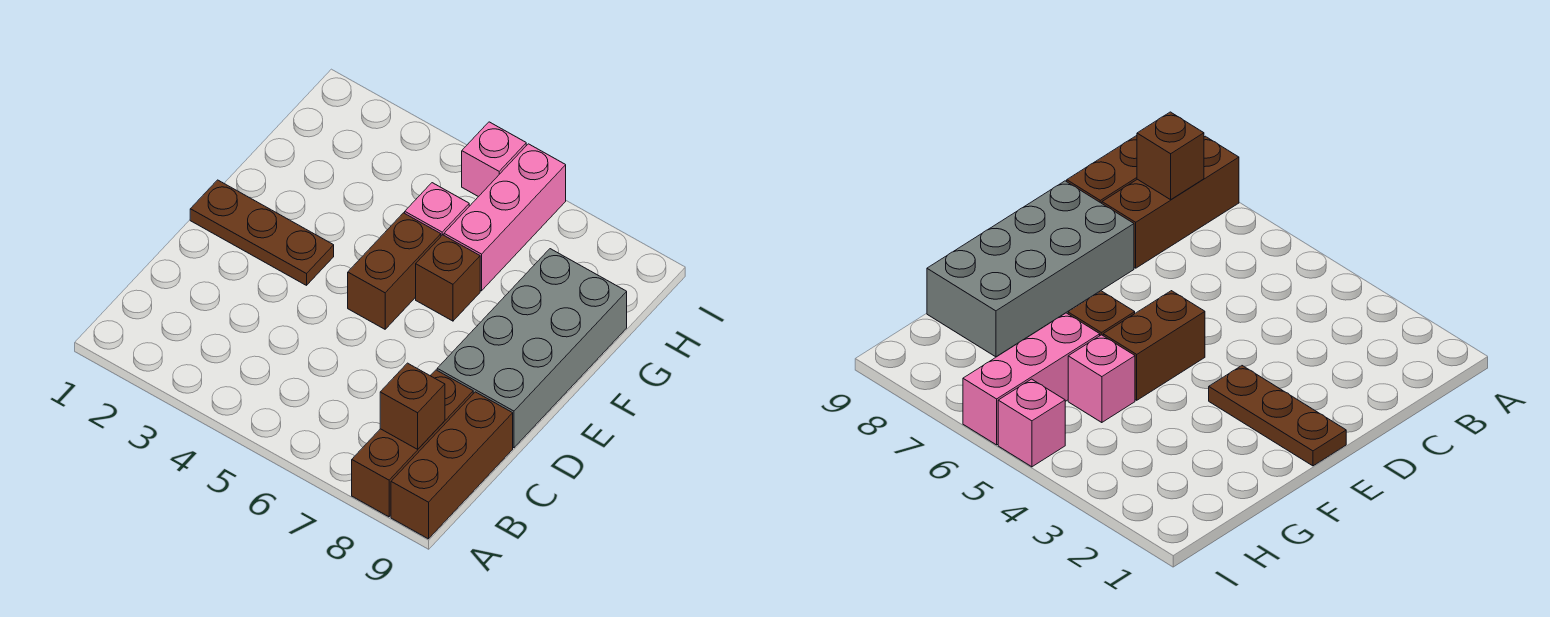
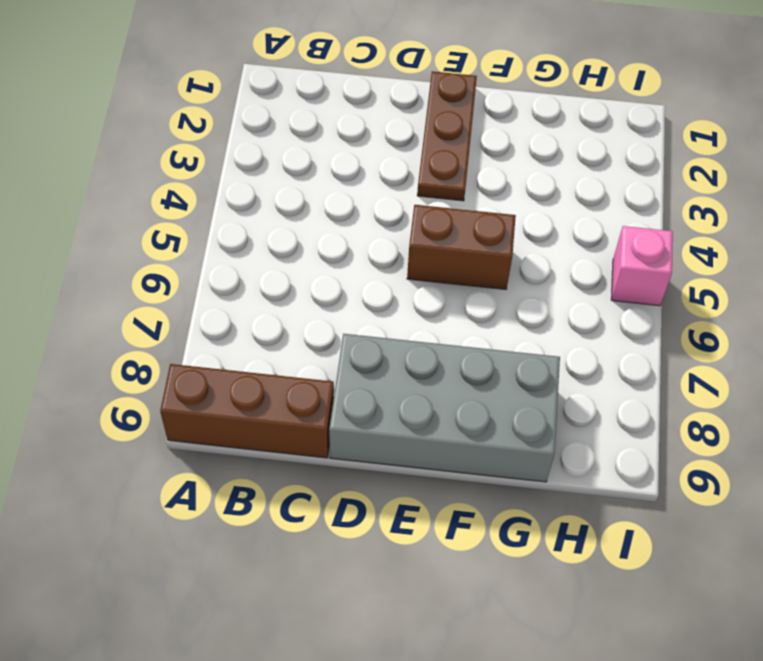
none -> brown brick A8:C8 level 1
none -> brown brick F6 level 1

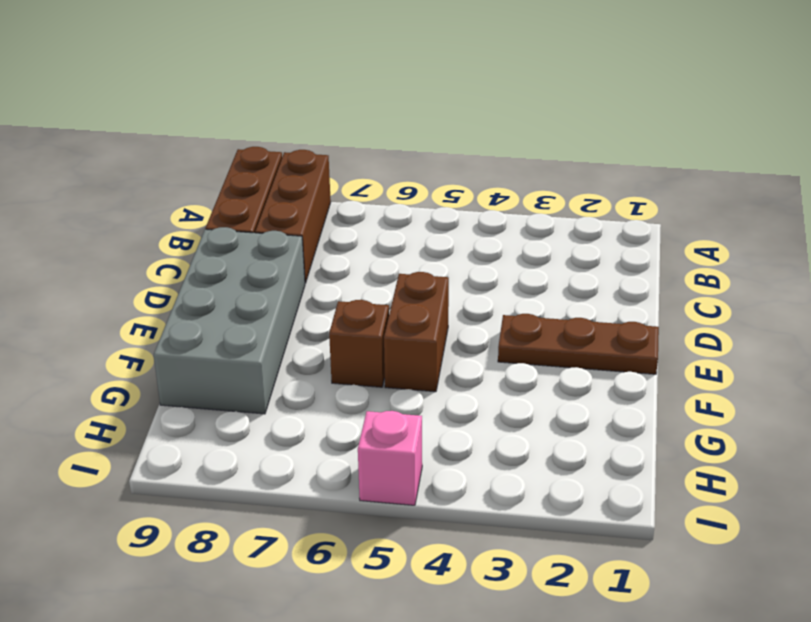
none -> pink brick G5 level 1
none -> pink brick G6:I6 level 1

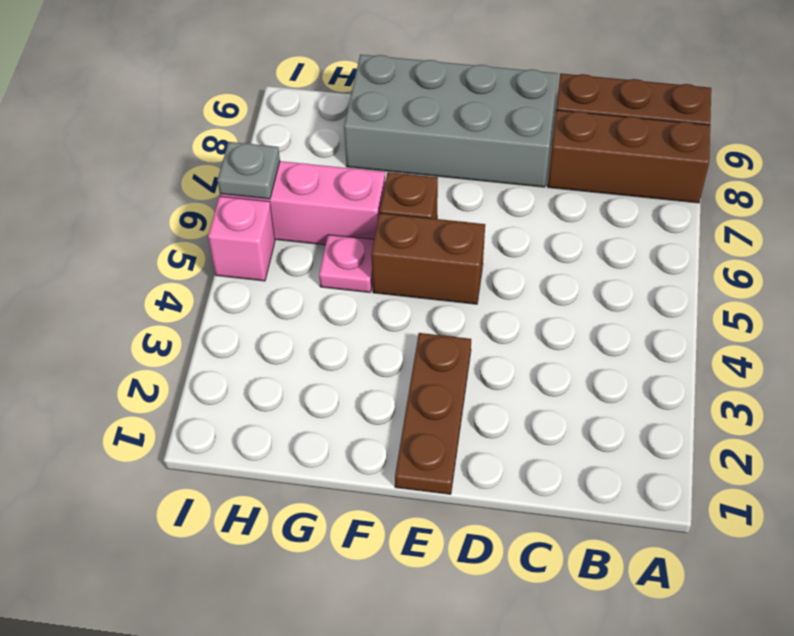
pink plate G5 level 1 -> pink brick G5 level 1
grey plate I6 level 2 -> none
none -> brown brick B8 level 2

